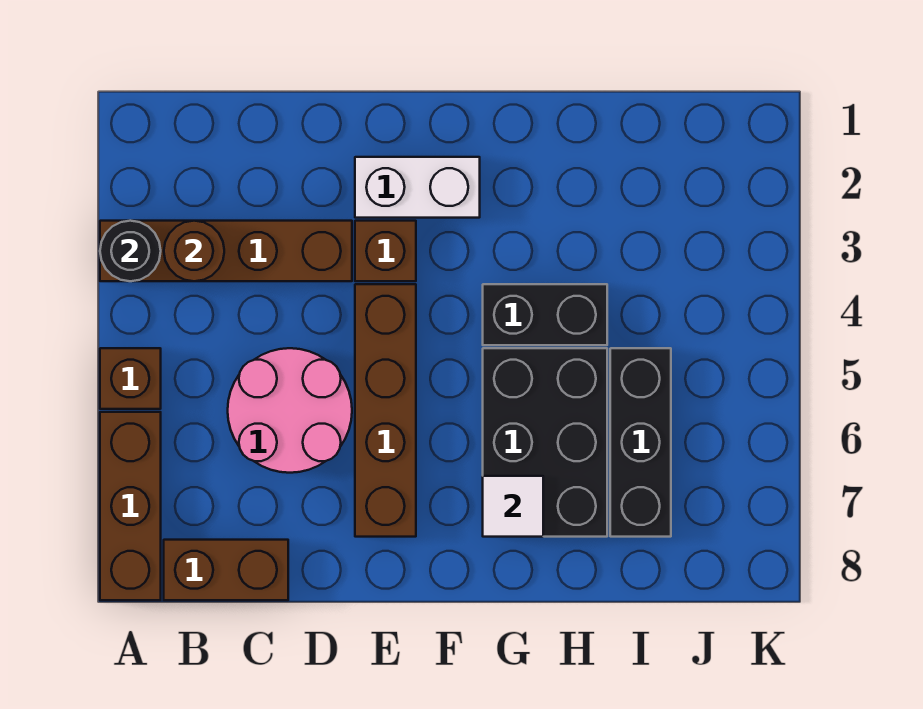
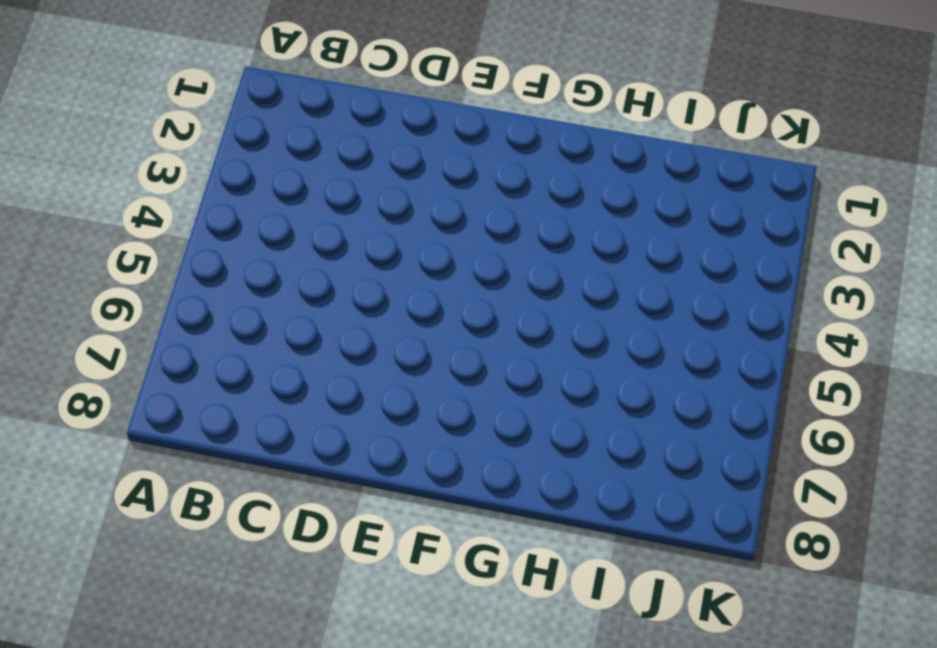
none -> brown brick A3:D3 level 1
none -> brown brick A5 level 1
none -> brown brick A6:A8 level 1

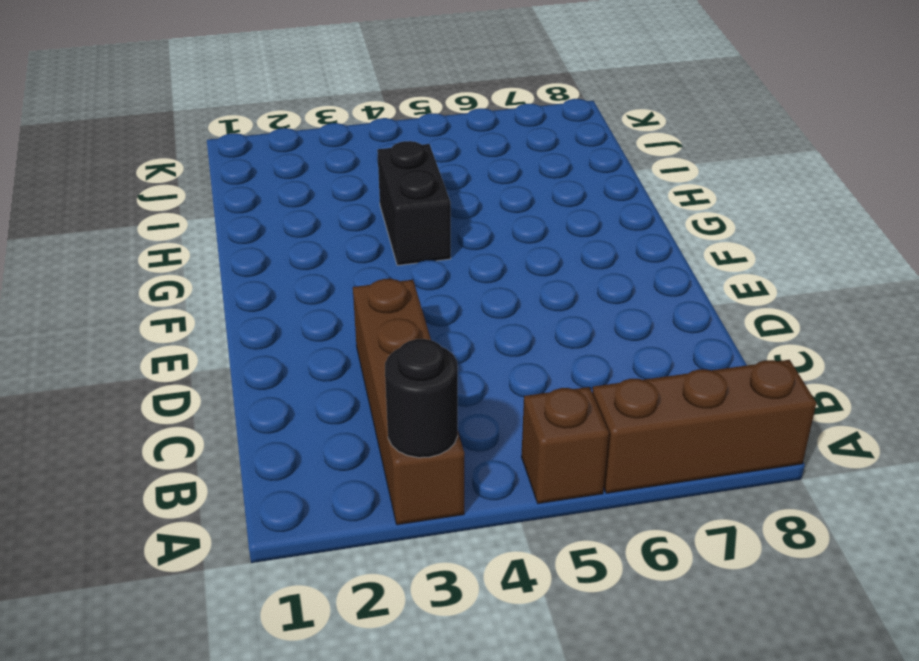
none -> brown brick B8:C8 level 1
none -> pink round brick C5:D6 level 1
none -> white brick E2:F2 level 1

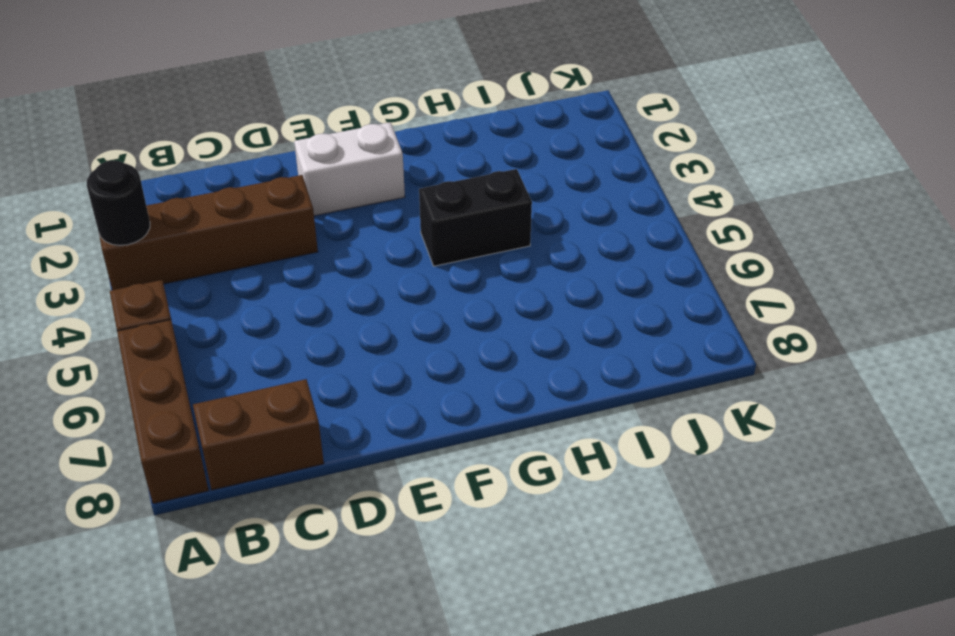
none -> pink round brick C5:D6 level 1
none -> brown brick E3 level 1
none -> brown brick E4:E7 level 1

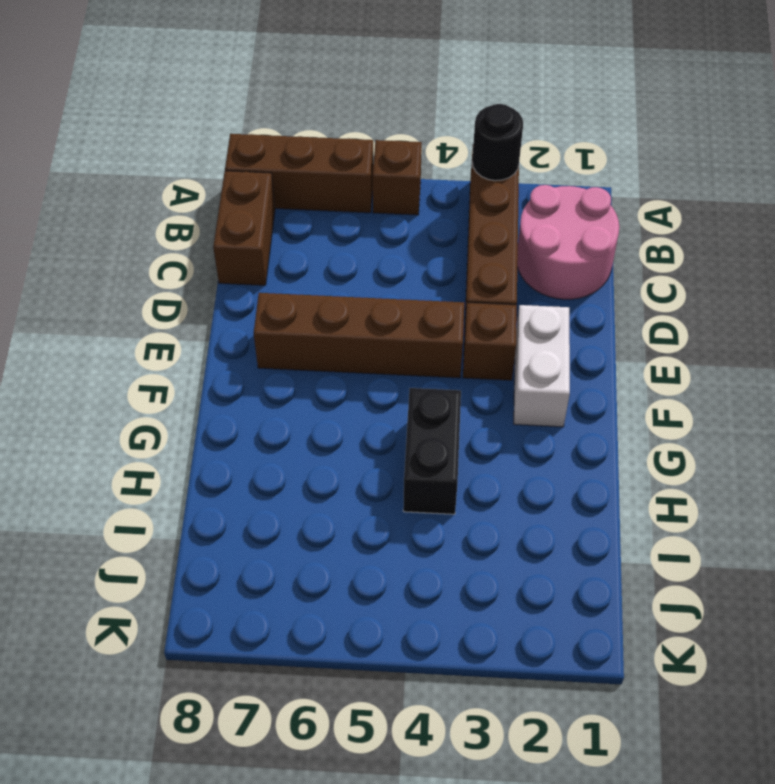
pink round brick B1:C2 level 1 -> pink round brick C5:D6 level 1
none -> black brick G5:H7 level 1
none -> black brick I5:I7 level 1
none -> brown round brick B3 level 2

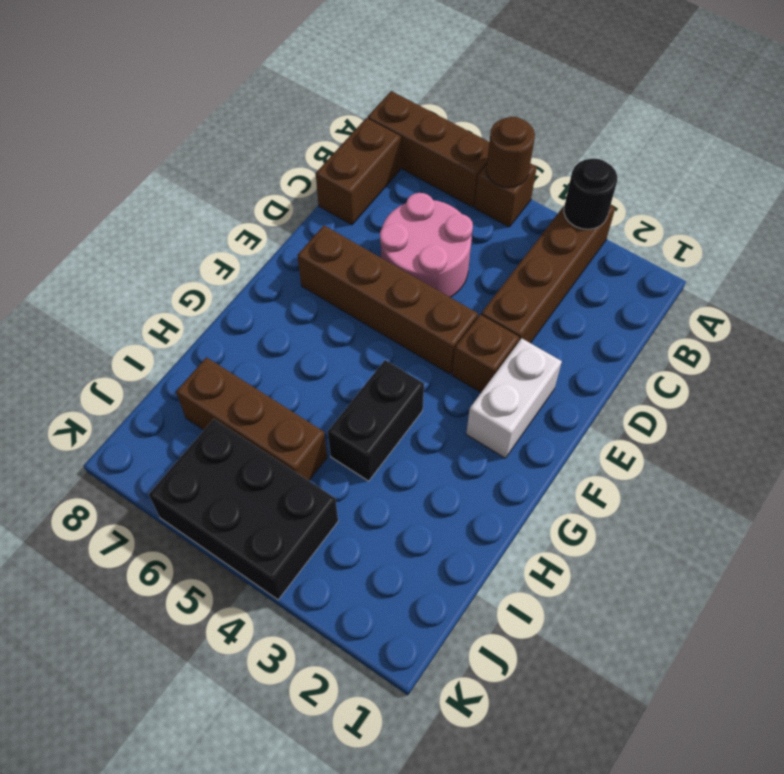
brown round brick A5 level 2 -> brown round brick B3 level 2
brown brick I5:I7 level 1 -> black brick I5:I7 level 1
black brick J4:K6 level 1 -> black brick G5:H7 level 1
none -> white tile G7 level 2

